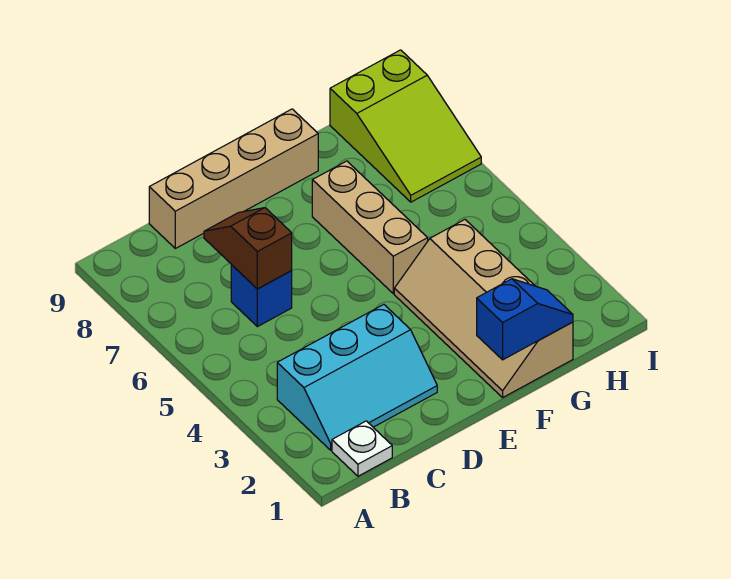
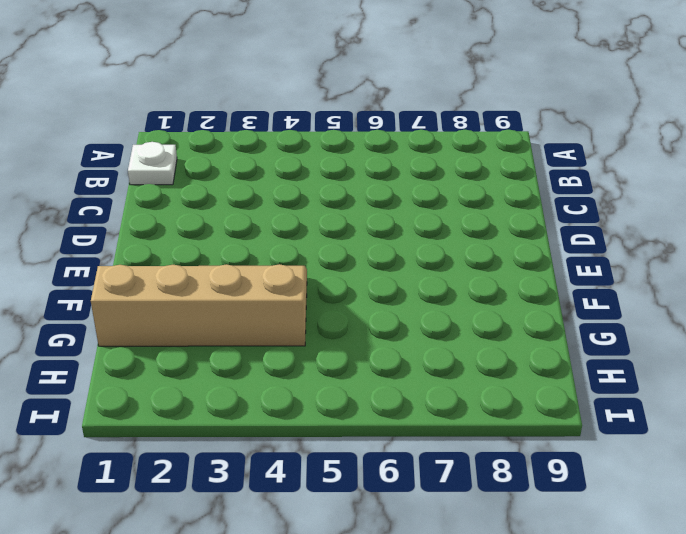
none -> cyan slope B2:D3 level 1 top 3
none -> blue brick C6 level 1

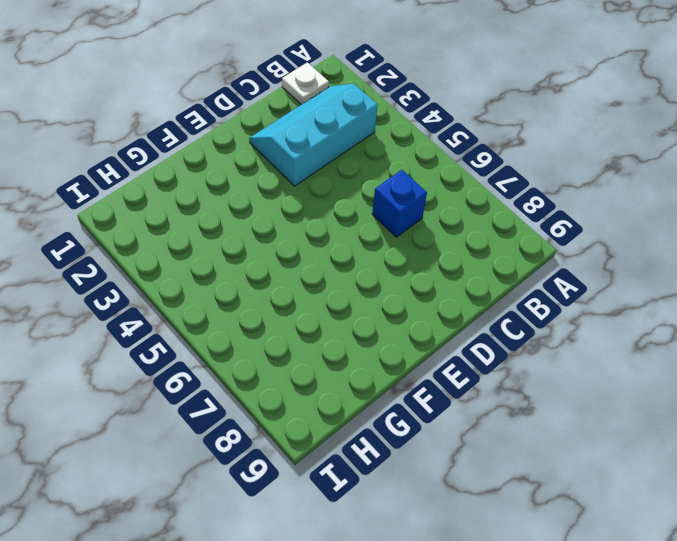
none -> tan brick C9:F9 level 1
none -> tan slope F1:G4 level 1 top G

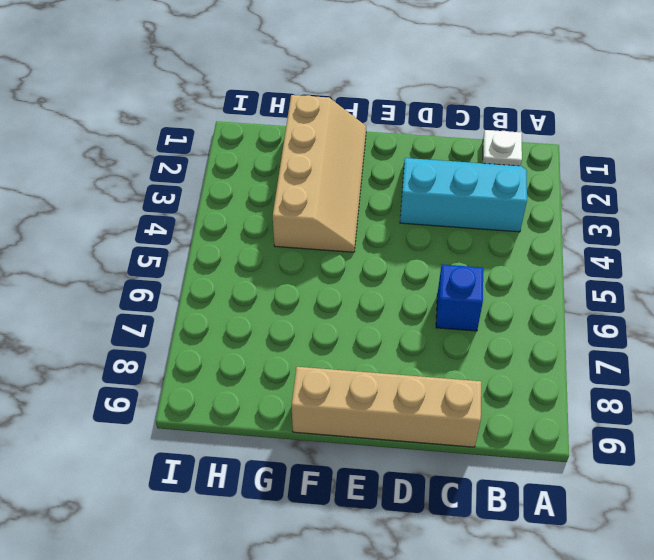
none -> tan brick F5:F7 level 1
none -> lime slope H7:I9 level 1 top 9

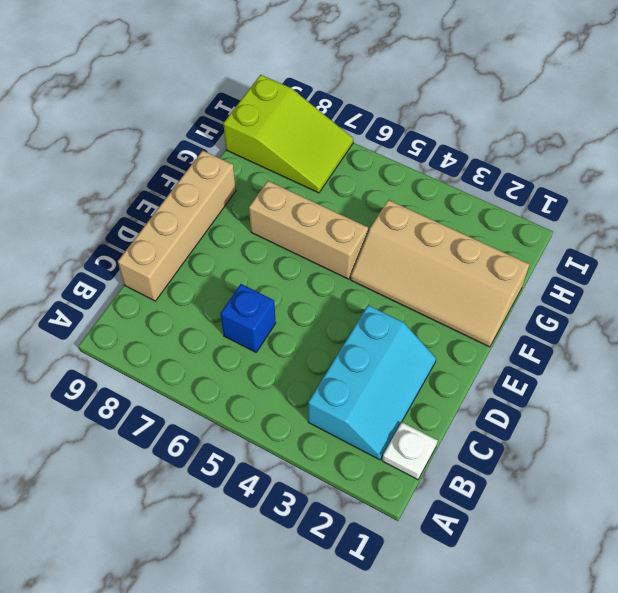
none -> brown slope C6:C7 level 2 top 6
none -> blue slope F1:G1 level 2 top F

